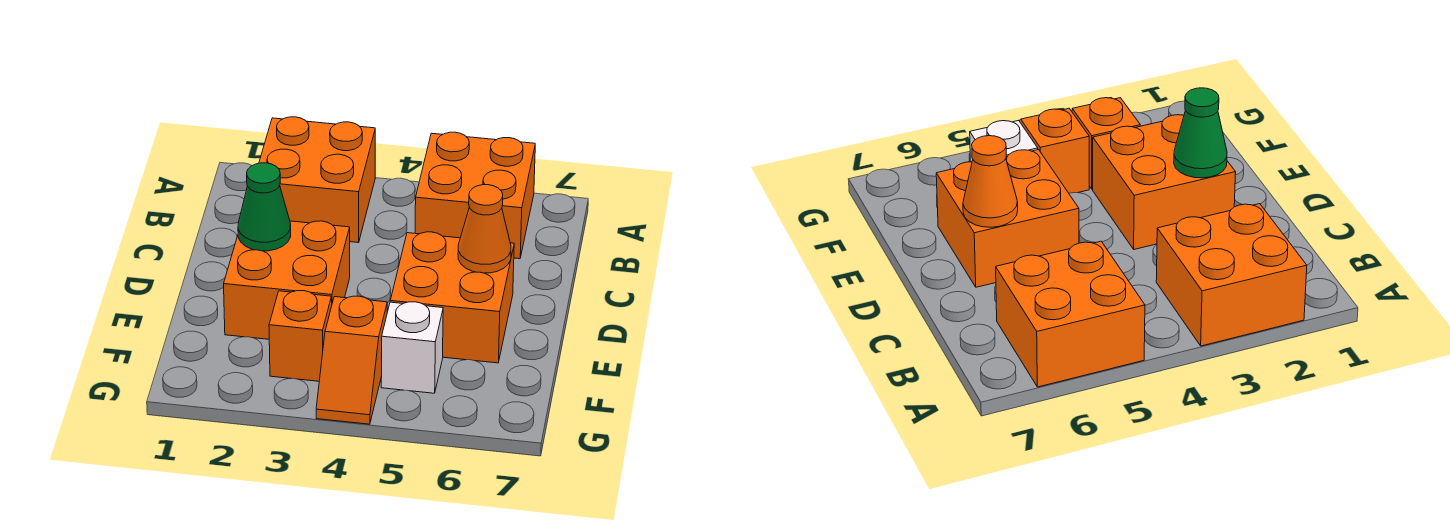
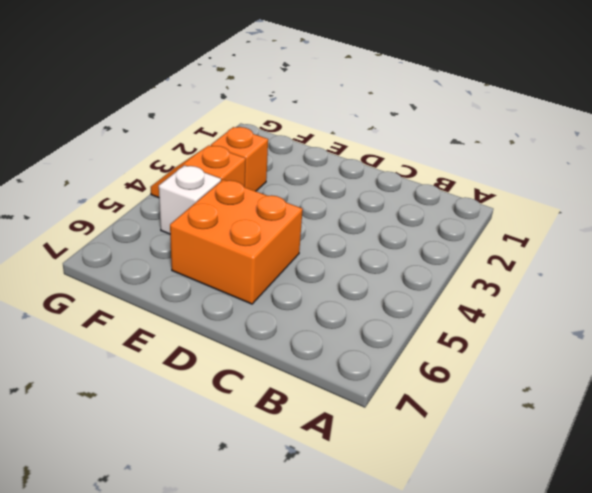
none -> orange brick A2:B3 level 1
none -> orange brick A5:B6 level 1

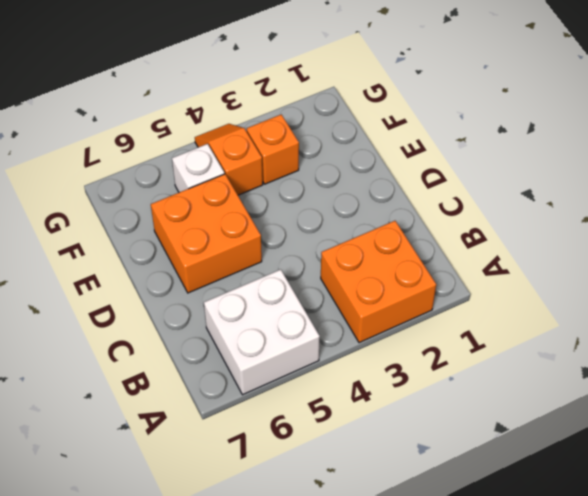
white brick A5:B6 level 1 -> orange brick A5:B6 level 1
none -> orange brick D2:E3 level 1
none -> green cone D2 level 2

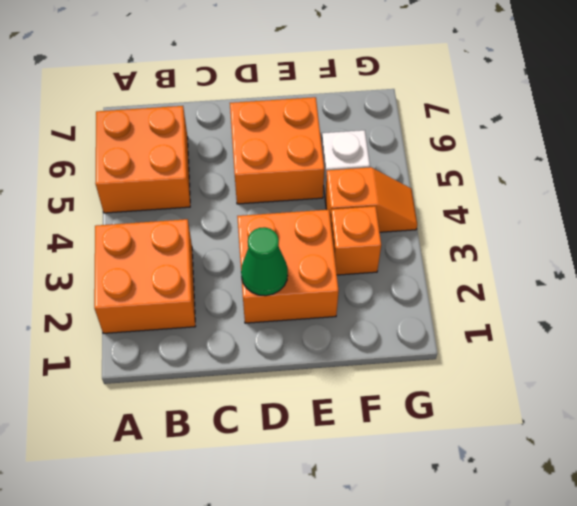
none -> orange cone D6 level 2

